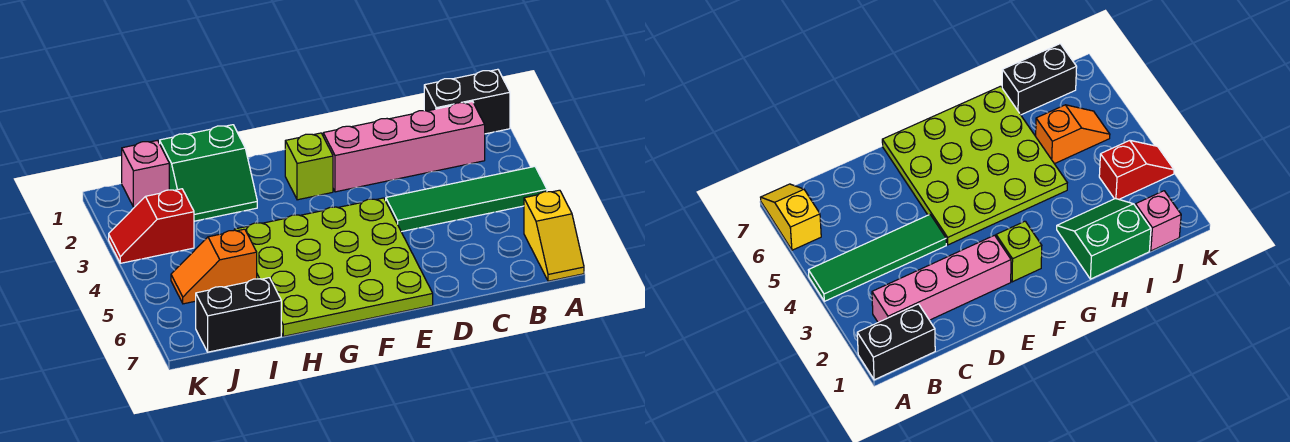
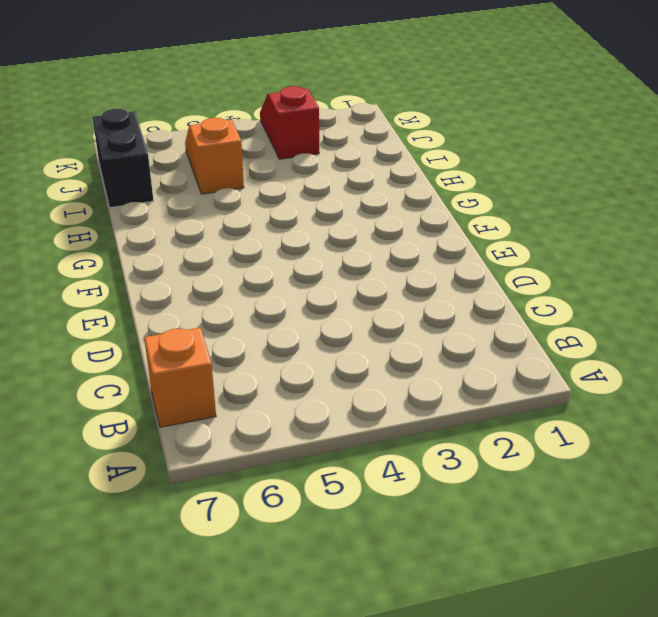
orange brick B7 level 1 -> none
none -> black brick A1:B1 level 1
none -> green tile A4:D4 level 1

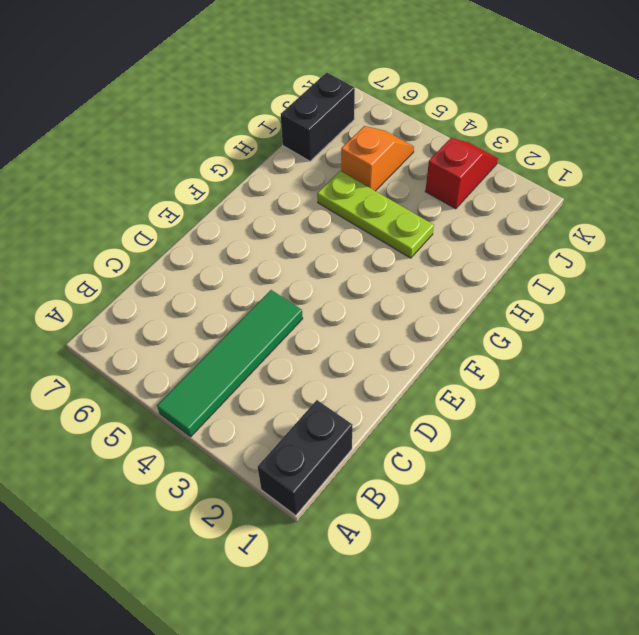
lime plate H3:H5 level 1 -> lime plate E4:H7 level 1
none -> yellow slope A6:A7 level 1 top 6
none -> pink brick B2:E2 level 1

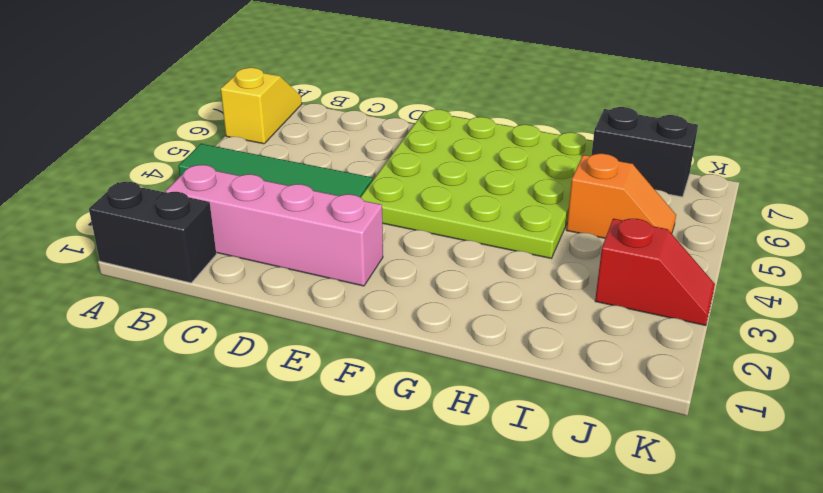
none -> lime brick F2 level 1
none -> green slope H1:I2 level 1 top 1

